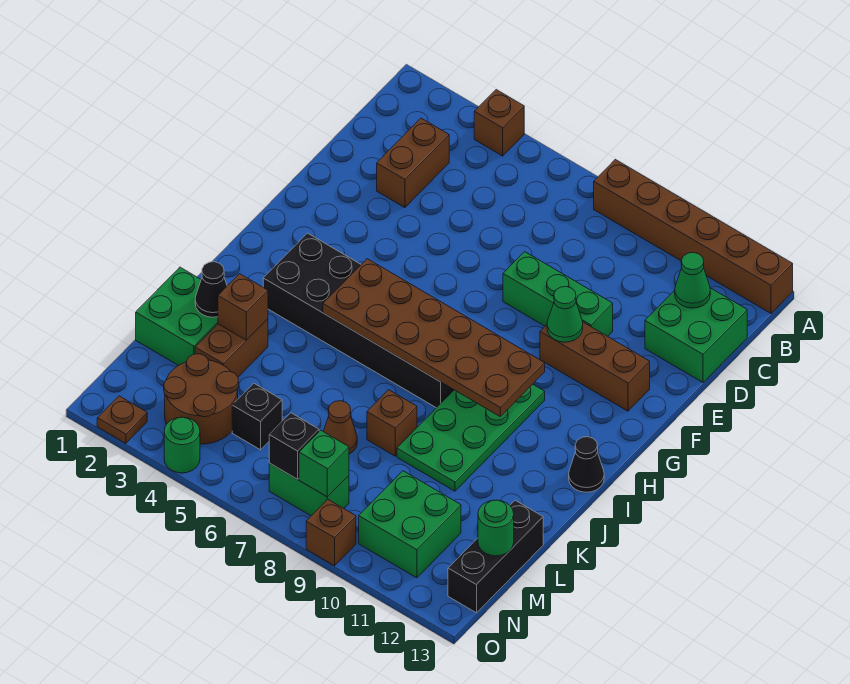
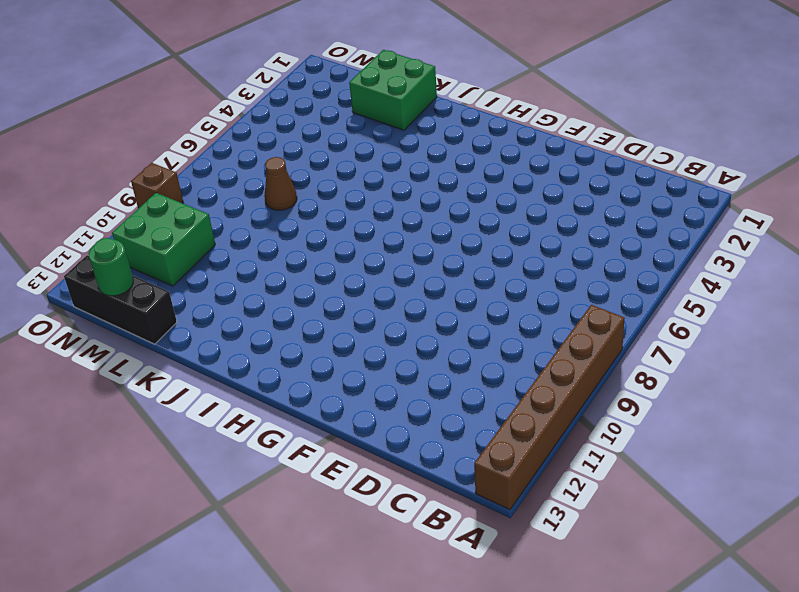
none -> brown brick A4 level 1
none -> brown brick C3:D3 level 1
none -> green brick C12:D13 level 1

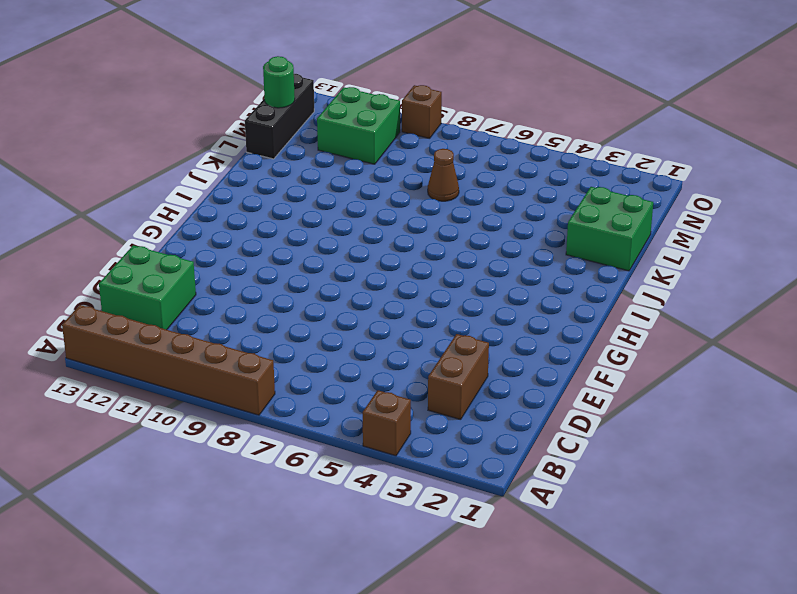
none -> green brick E8:E10 level 1
none -> brown brick F10:F12 level 1
none -> black brick H3:I8 level 1

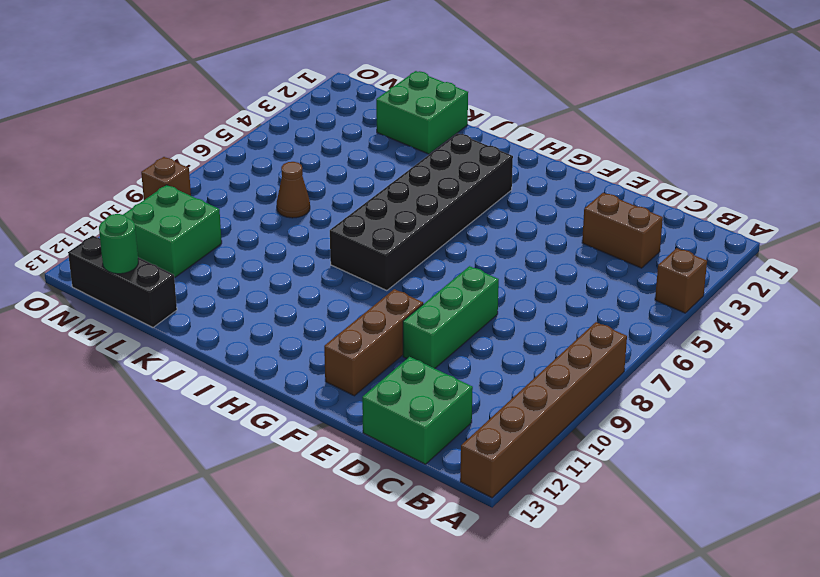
none -> green plate H9:K10 level 1
none -> black cone I13 level 1
none -> brown brick K3:L3 level 1

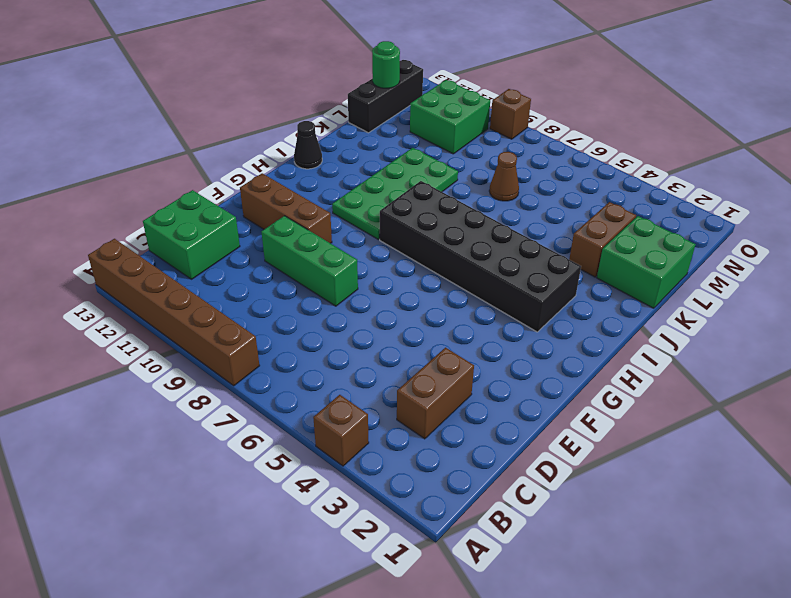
none -> brown brick K8 level 1
none -> brown round brick M3:N4 level 1
none -> black brick M5 level 1

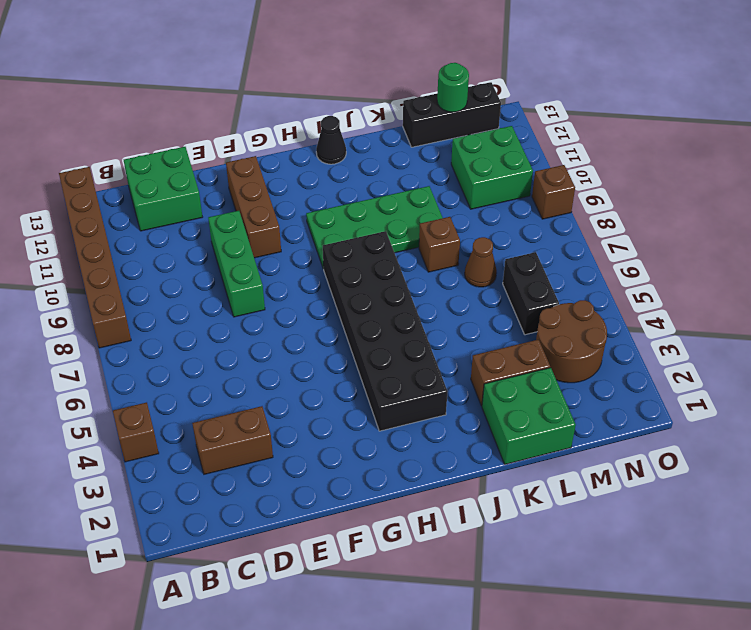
black brick M5:M6 level 1 -> black brick M5 level 1
none -> green brick N7:N8 level 1
none -> brown plate O2 level 1
none -> green round brick O4 level 1

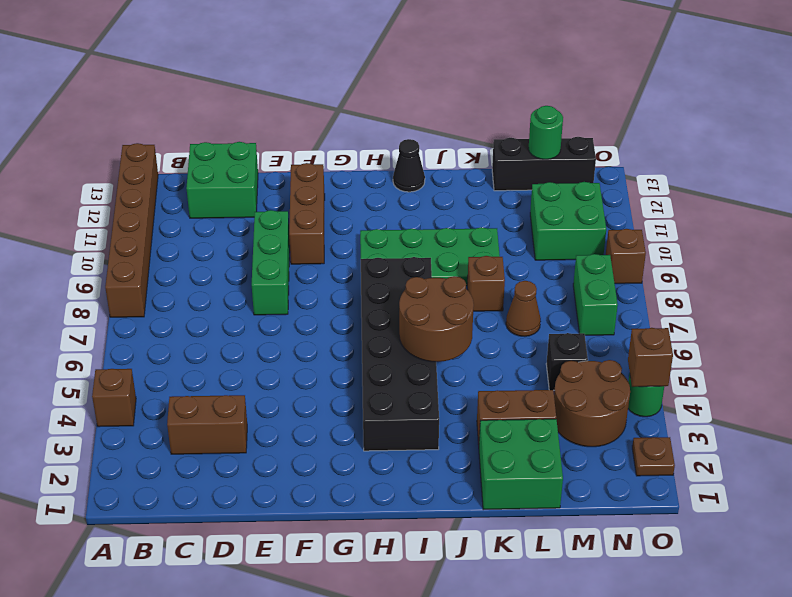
brown round brick I5:J6 level 2 -> brown plate H5:I10 level 2
brown brick O4 level 2 -> brown brick K3 level 2
none -> green cone C12 level 2
none -> green cone F10 level 2
none -> black cone K2 level 2

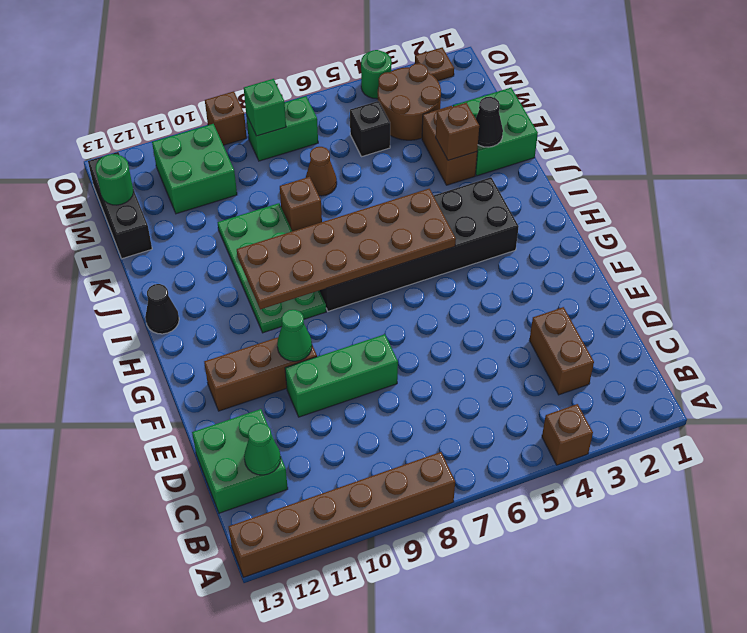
none -> black brick N7 level 2

